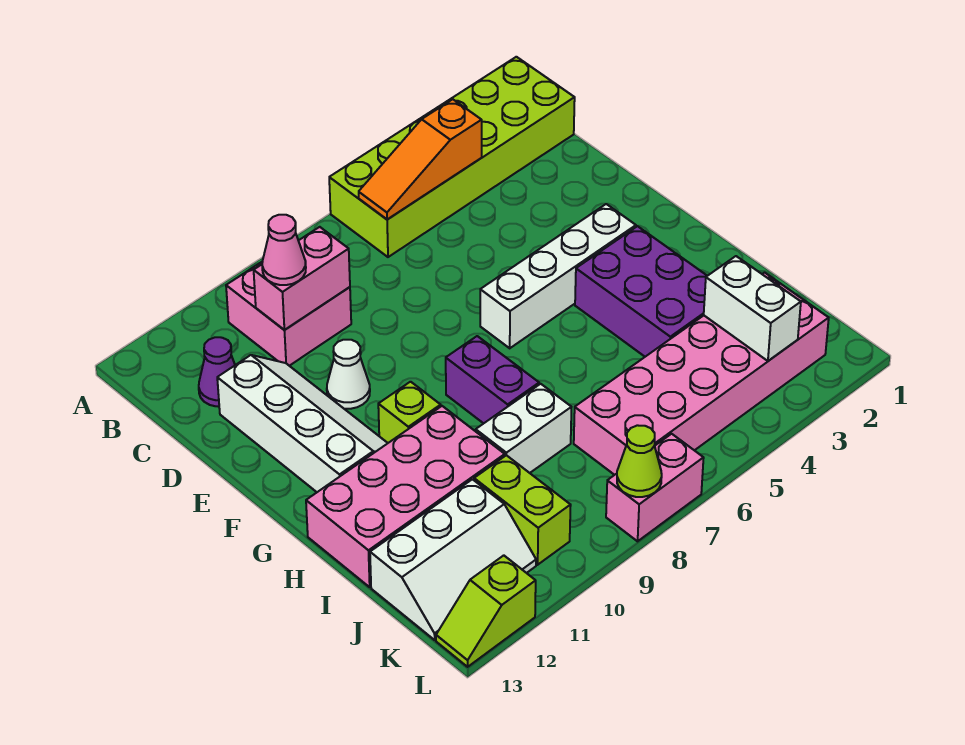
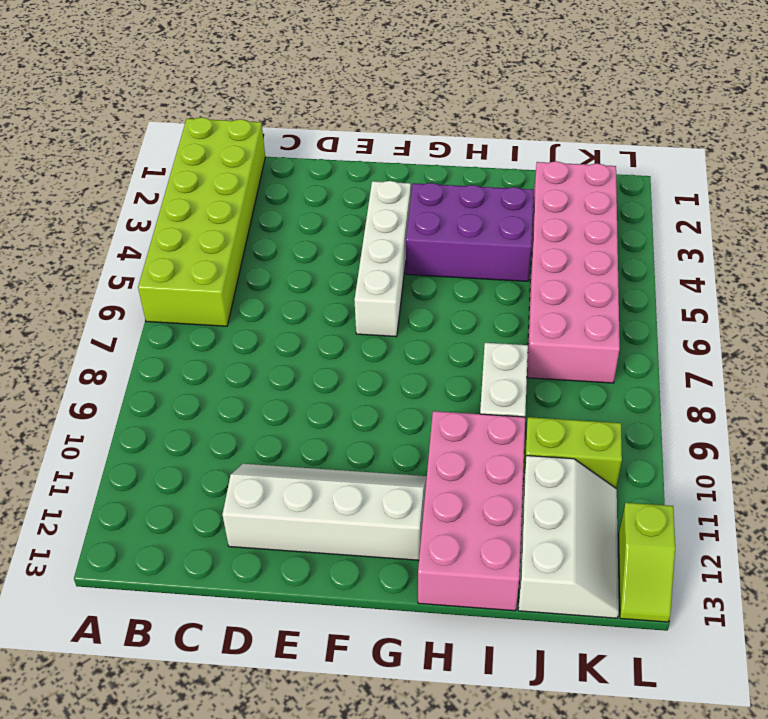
none -> pink brick B9:C10 level 1
none -> purple cone C12 level 1
none -> white cone E10 level 1

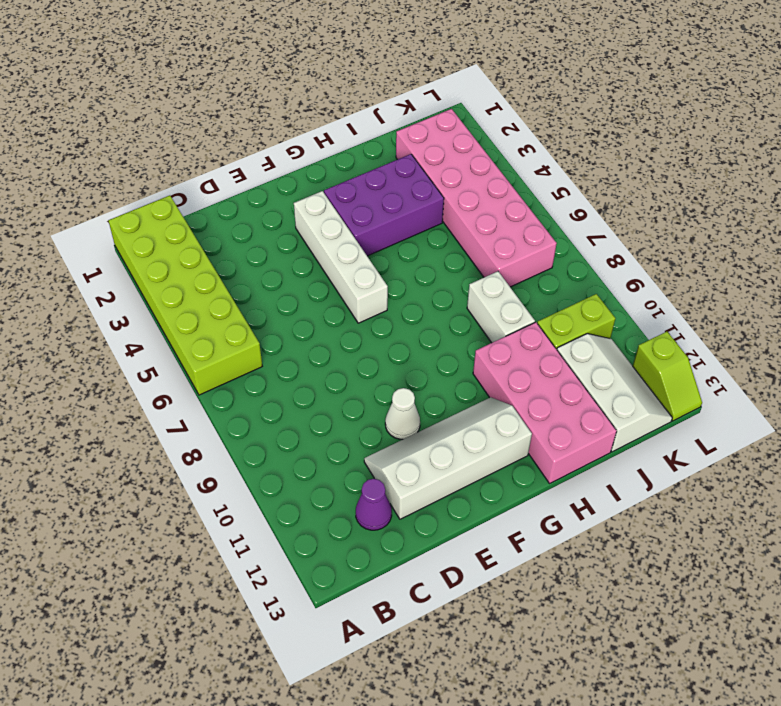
none -> pink brick B9:C10 level 1
none -> purple brick G8:H8 level 1
none -> lime brick G10 level 1

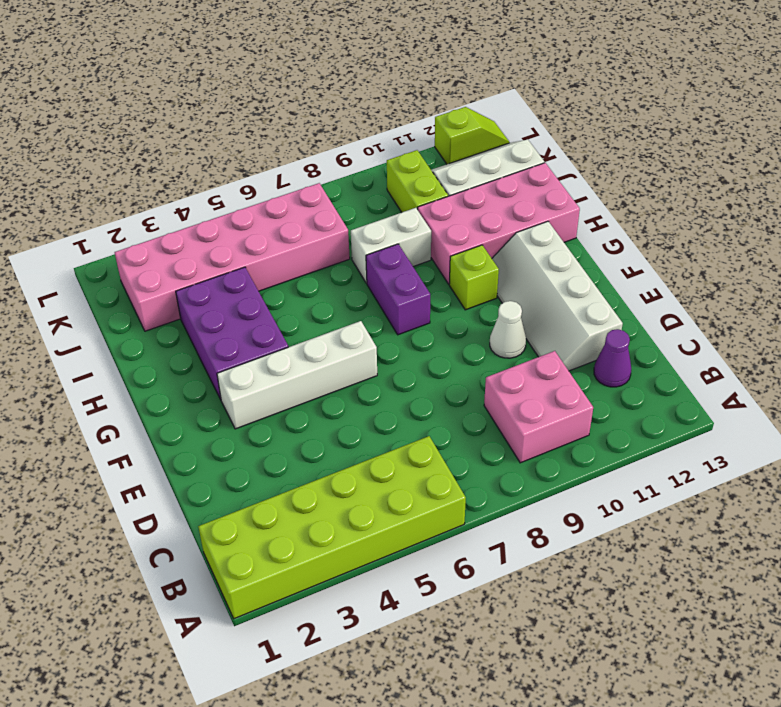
none -> pink brick L7:L8 level 1
none -> orange slope B4:B6 level 2 top 4
none -> pink brick C9:C10 level 2

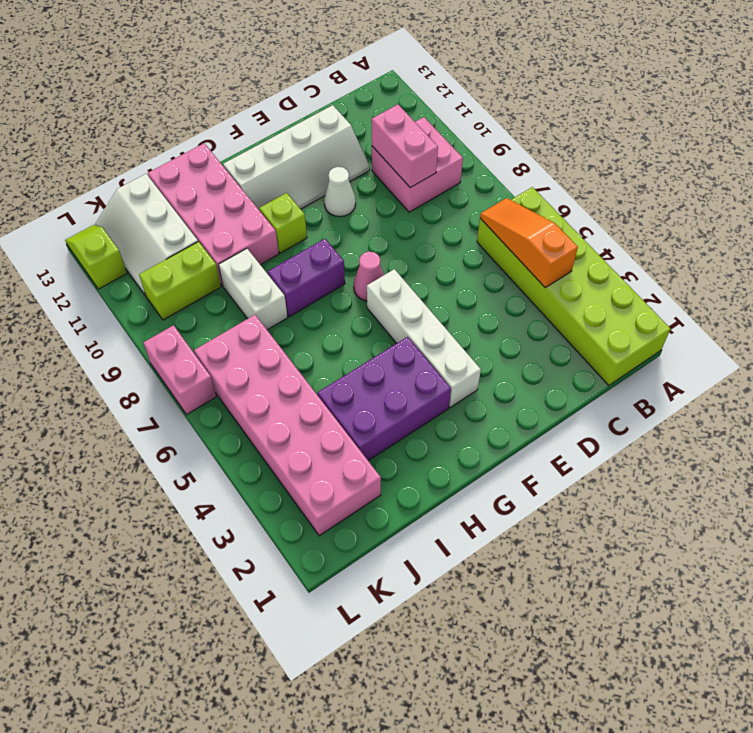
pink cone F7 level 1 -> pink cone C10 level 3
none -> purple cone C12 level 1
none -> white brick J3:K3 level 2
none -> lime cone L8 level 2

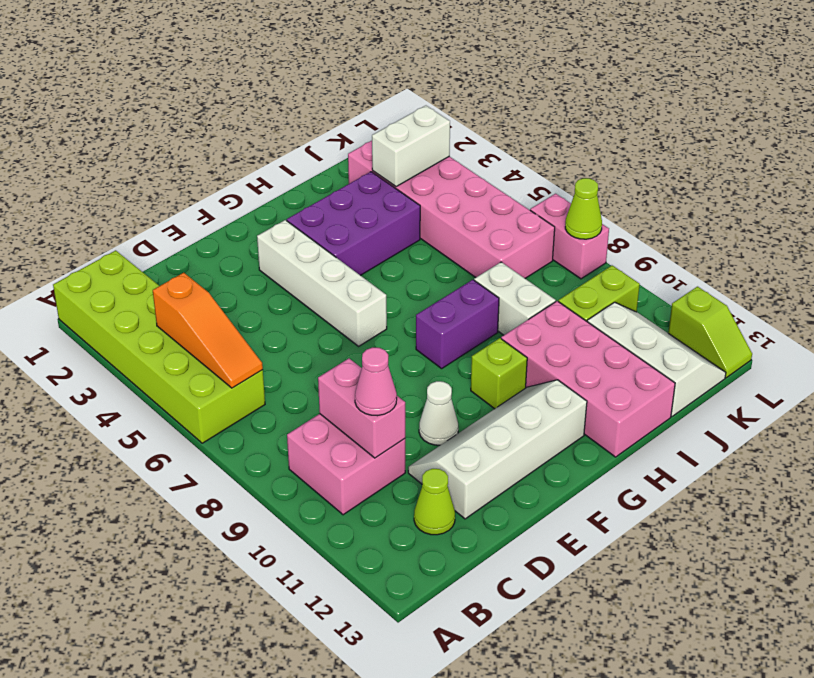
lime cone C12 level 1 -> purple cone C12 level 1

